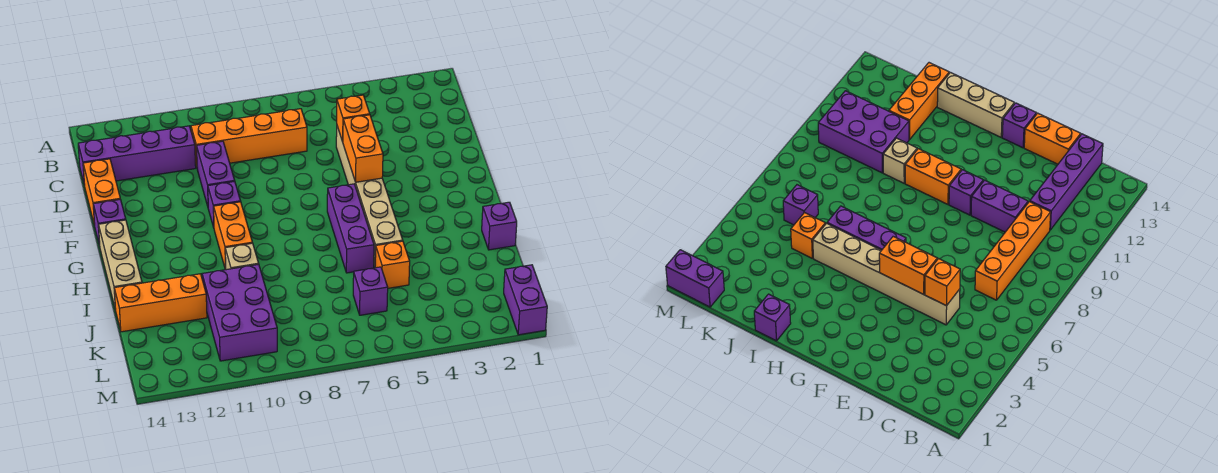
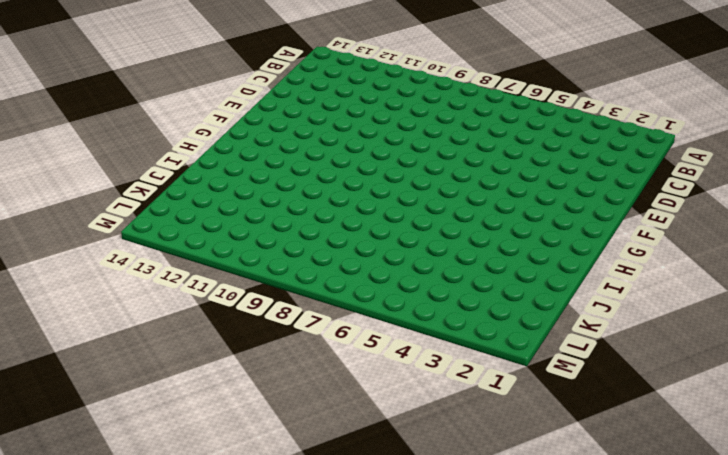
none -> orange brick C7:C10 level 1
none -> purple brick C11:C14 level 1
none -> tan brick D5:I5 level 1

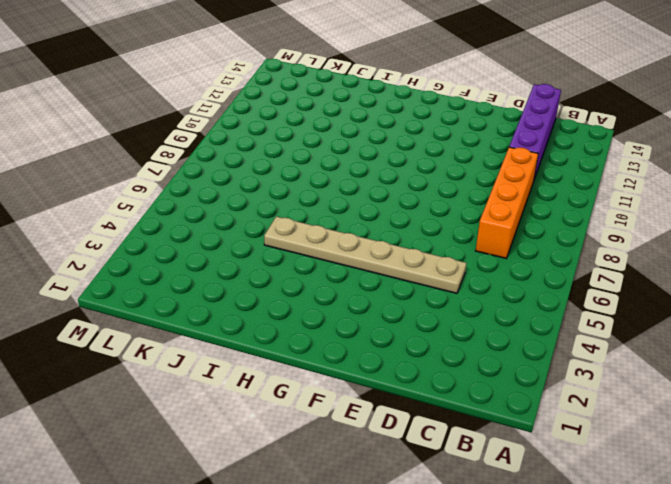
tan plate D5:I5 level 1 -> tan brick D5:I5 level 1
none -> purple brick D10:E10 level 1
none -> orange brick D14:E14 level 1
none -> purple brick F10 level 1

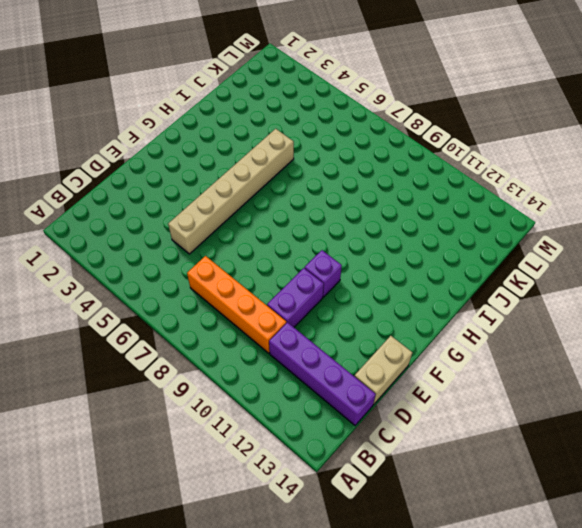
tan brick D14:E14 level 1 -> orange brick D14:E14 level 1
none -> purple brick F14 level 1
none -> purple brick G6:I6 level 1
none -> orange brick G10:H10 level 1

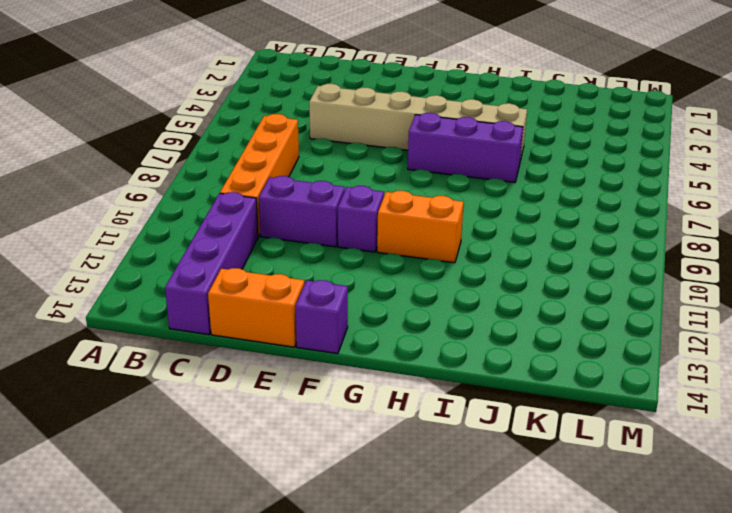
none -> tan brick G14:I14 level 1
none -> purple brick I1 level 1
none -> tan brick I10 level 1

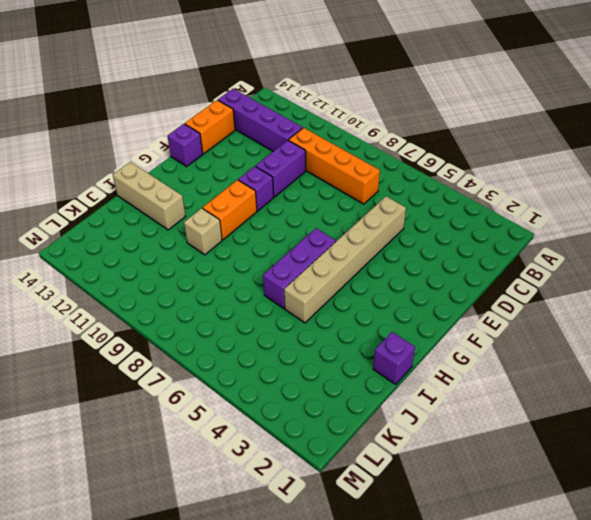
tan brick I12:I14 level 1 -> tan brick G14:I14 level 1
none -> orange brick J5 level 1
none -> purple brick J10:L11 level 1
none -> orange brick J12:J14 level 1

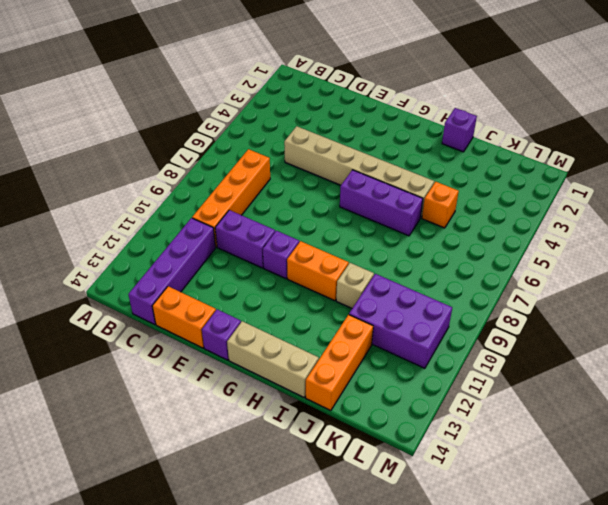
none -> purple brick K6 level 1
none -> purple brick L1:M1 level 1
none -> orange brick D5 level 2

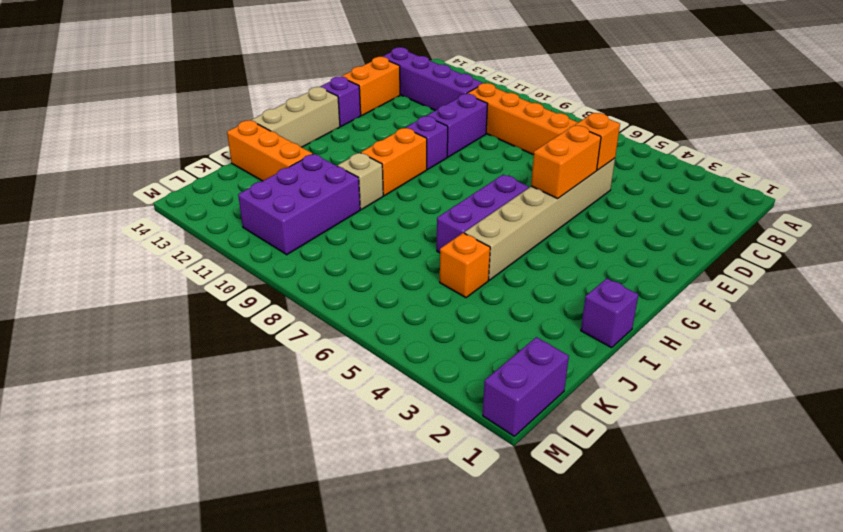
none -> purple brick K6 level 1

